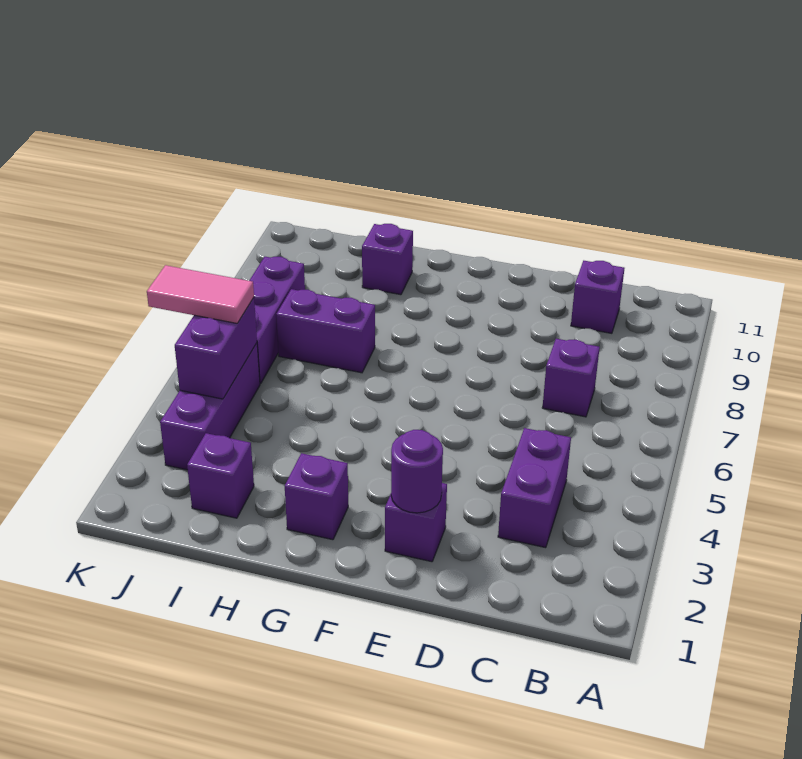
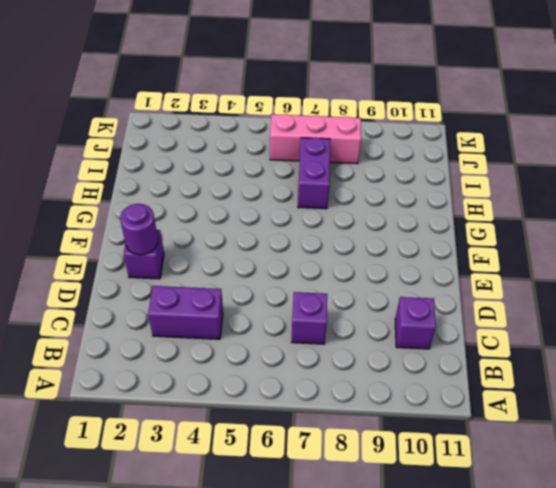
pink brick J6:J8 level 1 -> purple brick J6:J8 level 1
none -> purple brick G2 level 1
none -> purple brick H10 level 1
none -> purple brick I2 level 1

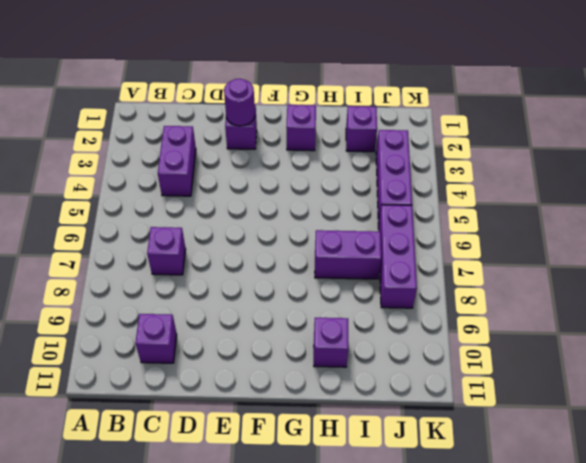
none -> purple brick J4:J5 level 2
none -> pink tile J5:K5 level 3

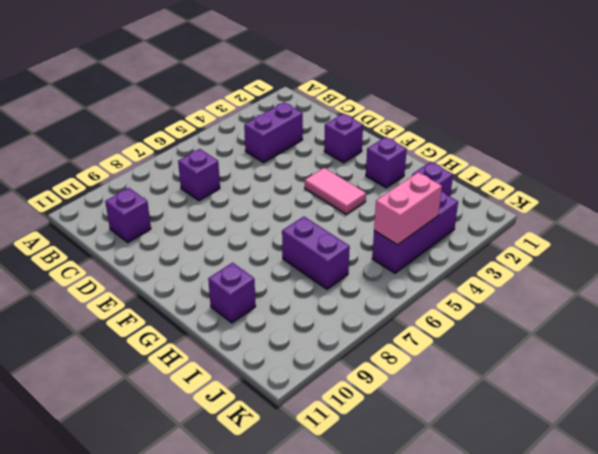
pink tile F4:G4 level 1 -> pink tile J5:K5 level 3
pink brick J4:J5 level 2 -> purple brick J4:J5 level 2
none -> purple brick J6:J8 level 1
none -> purple round brick E2 level 2

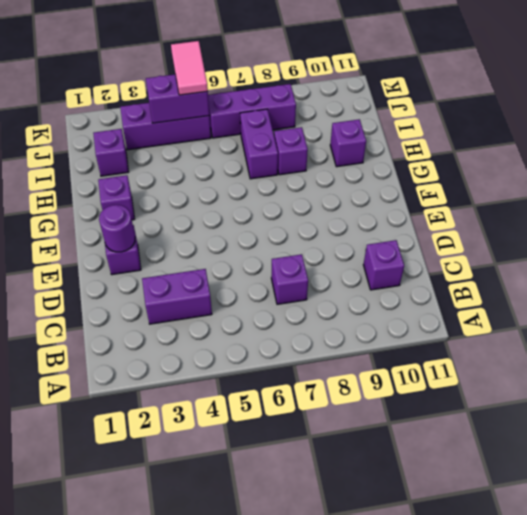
purple brick H8 level 1 -> none

